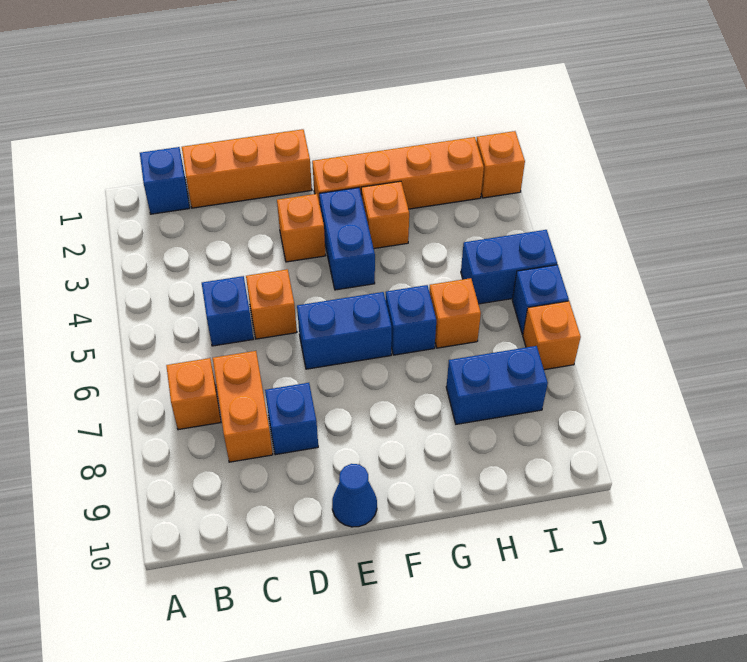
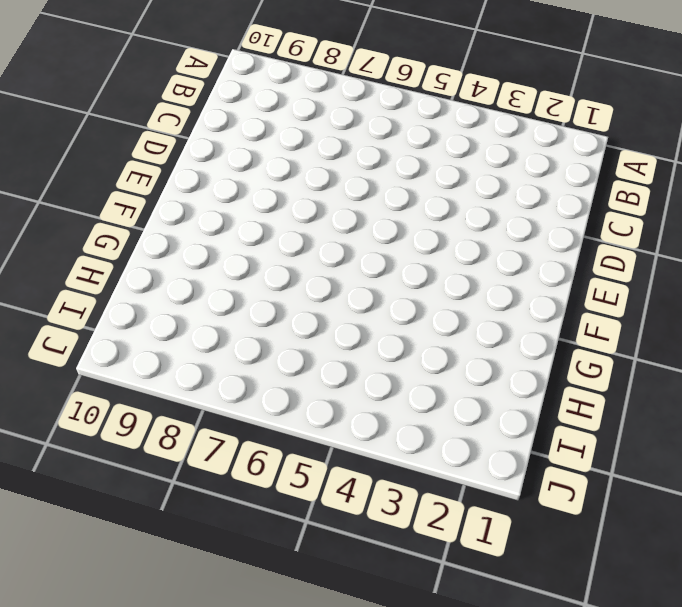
none -> blue brick B1 level 1
none -> orange brick B7 level 1
none -> orange brick C1:E1 level 1

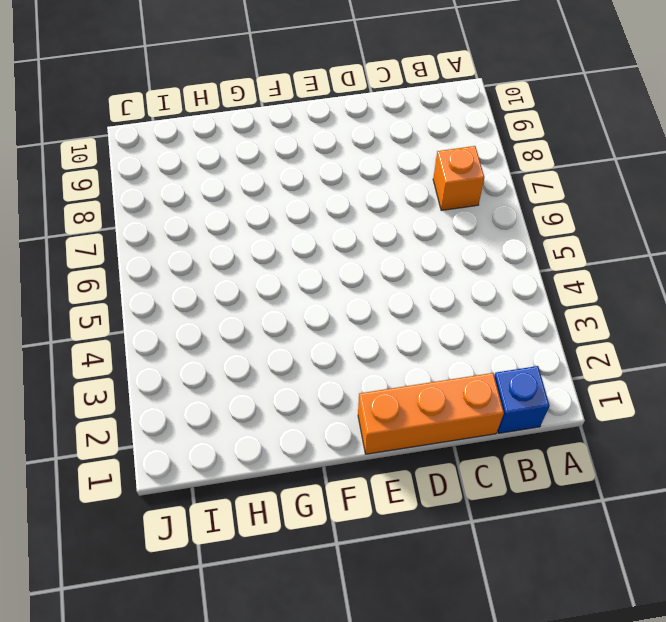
none -> blue brick C5 level 1
none -> orange brick C7:C8 level 1
none -> orange brick D5 level 1

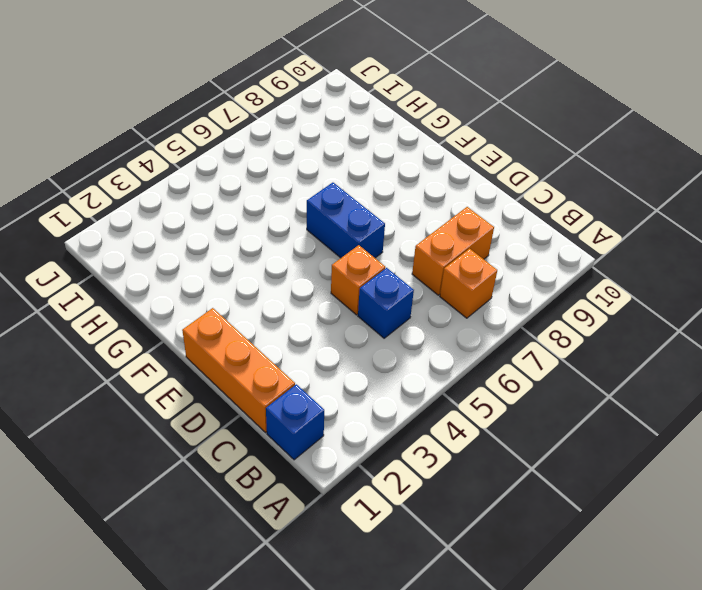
none -> blue brick D8 level 1
none -> orange brick E3 level 1
none -> blue cone E10 level 1

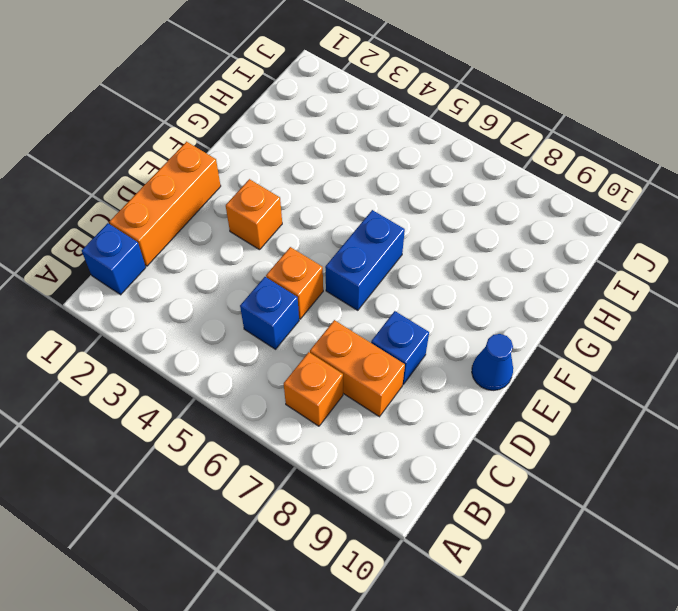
none -> orange brick F2:I2 level 1
none -> blue brick F3:F4 level 1
none -> orange brick G3 level 1

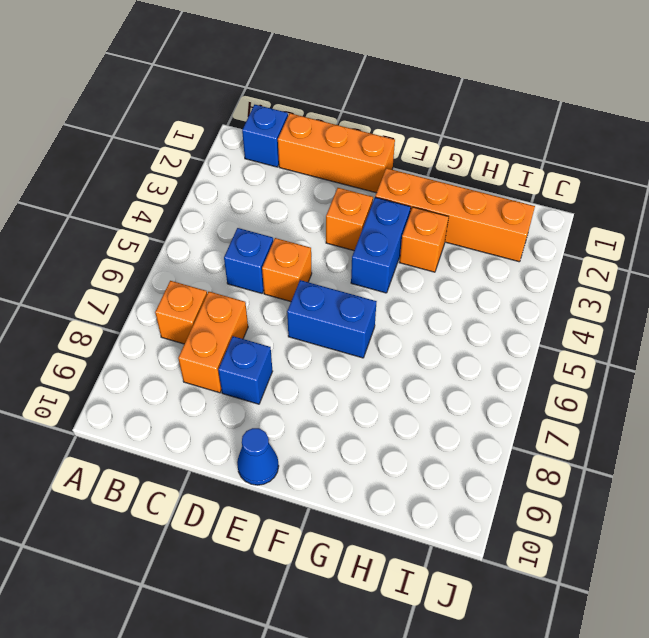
none -> blue brick G6 level 1
none -> orange brick H6 level 1
none -> blue brick H8:I8 level 1

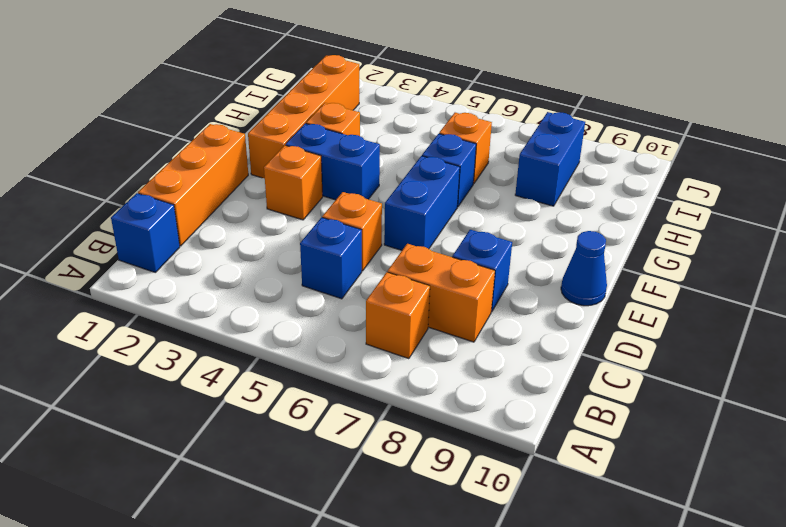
none -> blue brick I5:J5 level 1
none -> orange brick J2 level 1
none -> blue brick J6 level 1

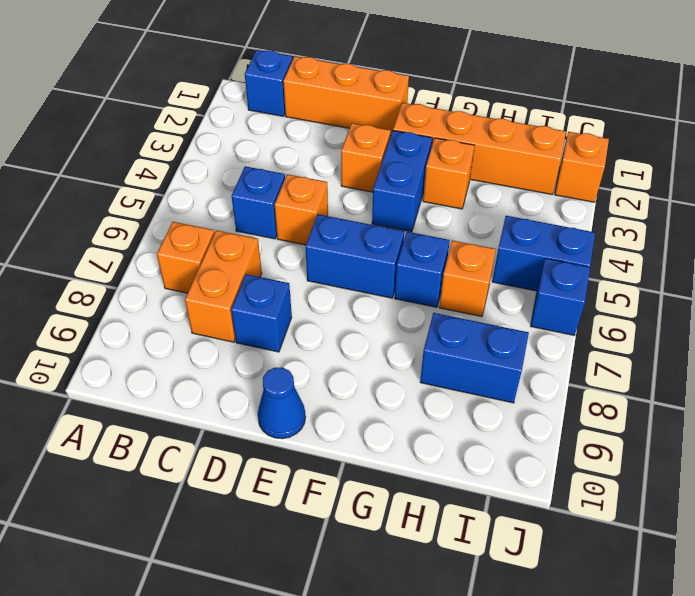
none -> orange brick J7 level 1

